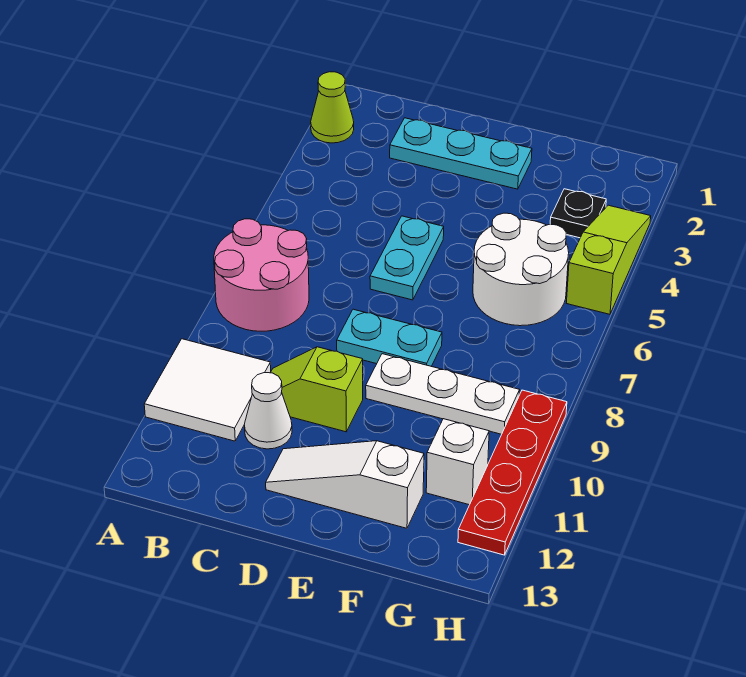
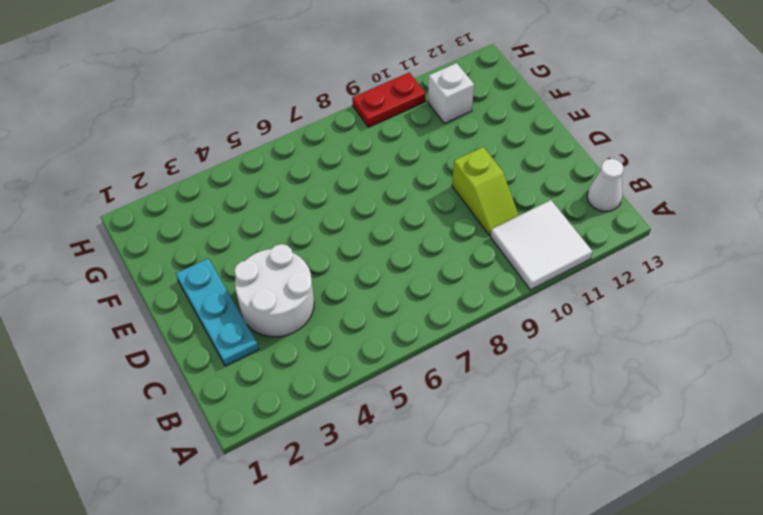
white cone B13 level 1 -> white cone C11 level 1
white round brick C3:D4 level 1 -> white round brick F5:G6 level 1
red plate H9:H10 level 1 -> red plate H9:H12 level 1
none -> lime cone A2 level 1
none -> pink round brick A7:B8 level 1
none -> cyan plate D5:D6 level 1

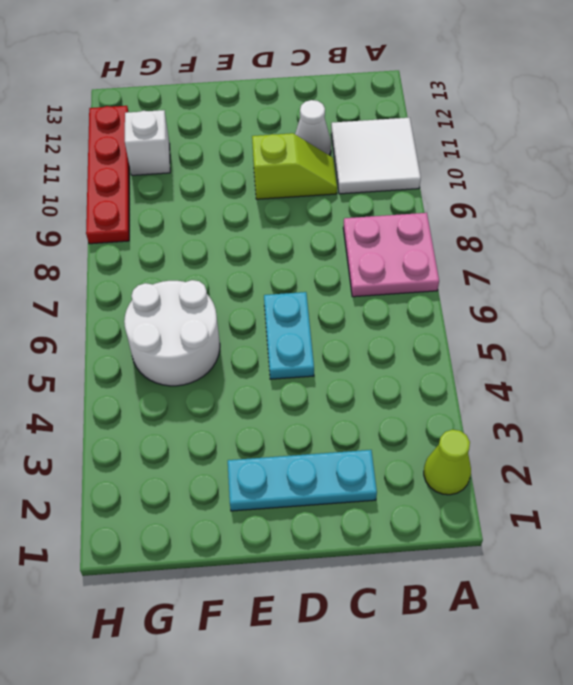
pink plate A7:B8 level 1 -> pink round brick A7:B8 level 1
none -> cyan plate D8:E8 level 1
none -> white slope D12:F12 level 1 top F
none -> white plate E9:G9 level 1

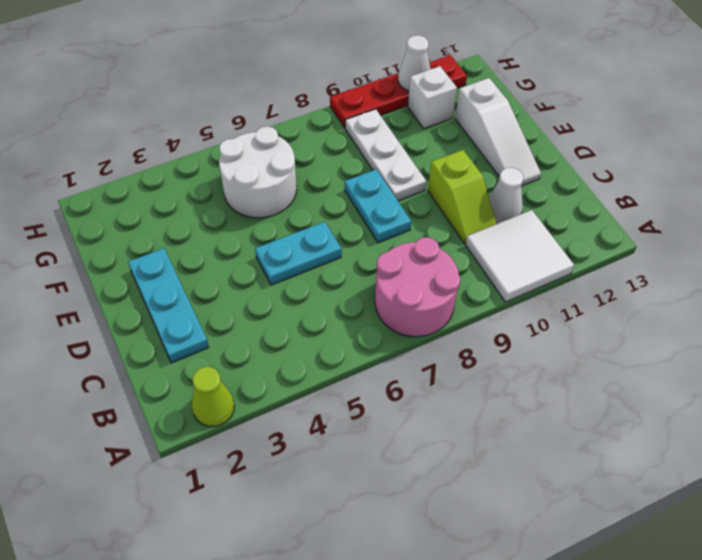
white cone H11 level 2 -> none
none -> black plate G3 level 1
none -> lime slope H3:H5 level 1 top 5

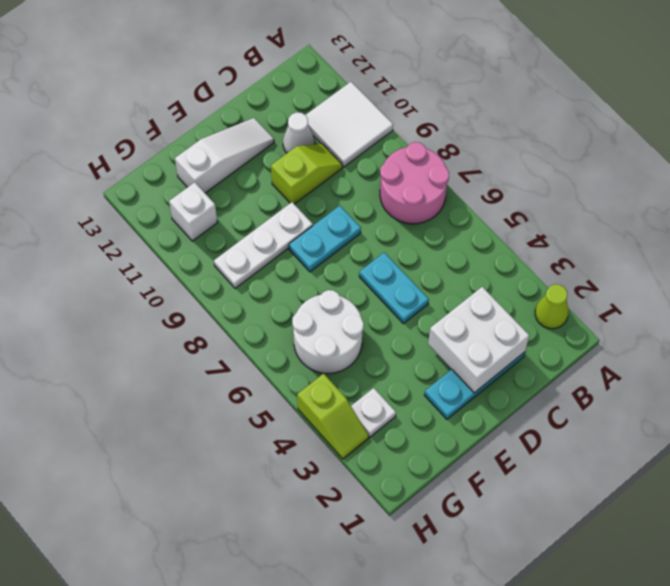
white brick C2:D3 level 2 -> none
white plate G3 level 1 -> black plate G3 level 1
lime slope H3:H4 level 1 top 4 -> lime slope H3:H5 level 1 top 5
none -> red plate H9:H12 level 1

